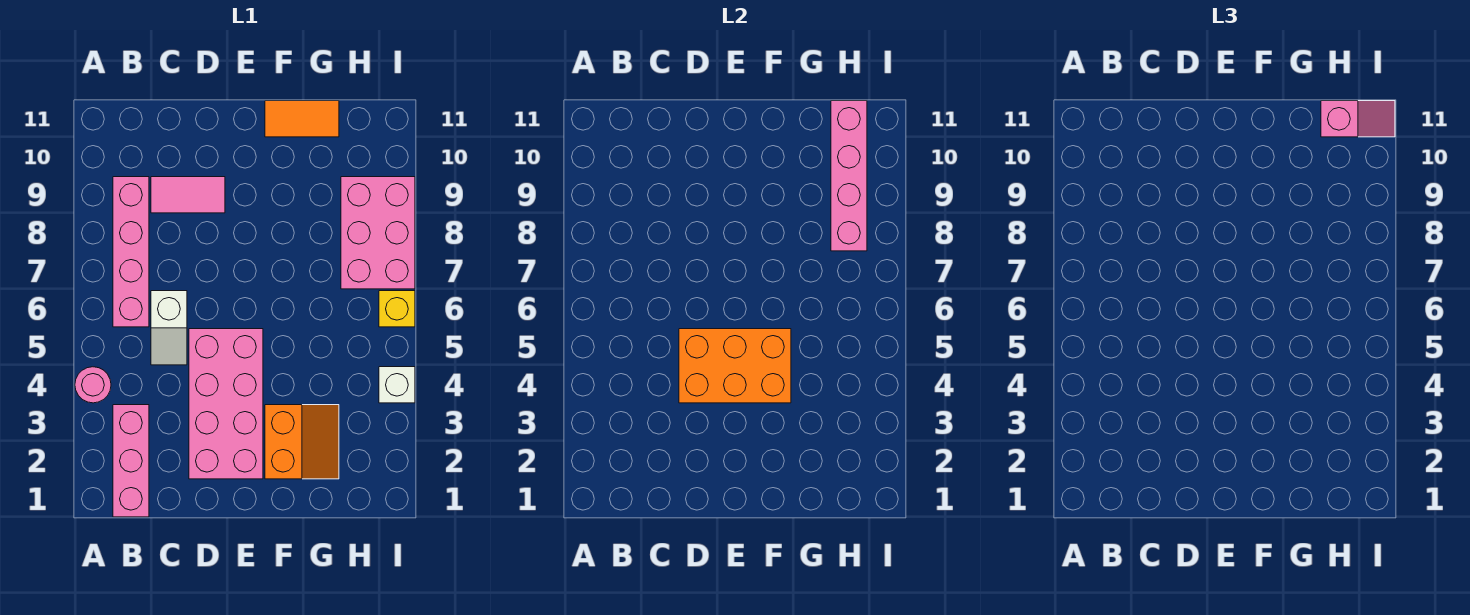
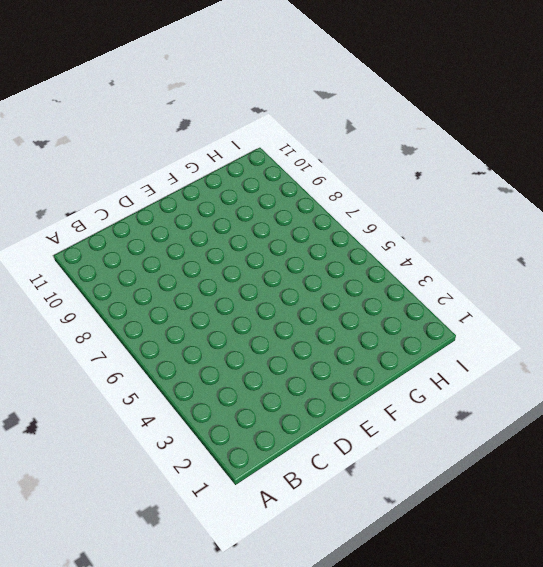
none -> pink round brick A4 level 1
none -> pink brick B1:B3 level 1
none -> pink brick B6:B9 level 1

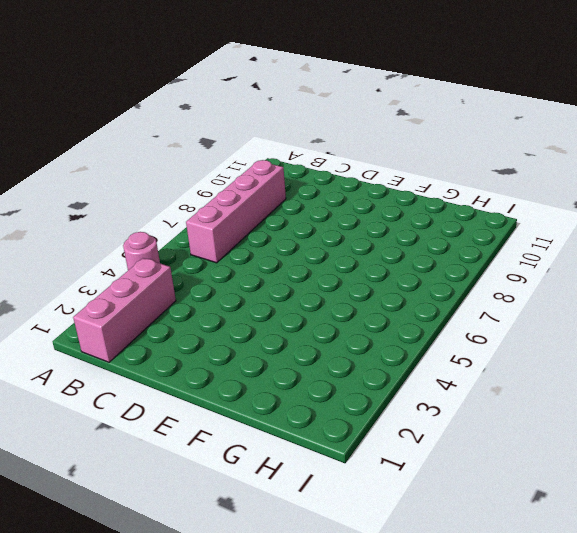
none -> white slope C5:C6 level 1 top 6
none -> pink tile C9:D9 level 1
none -> pink brick D2:E5 level 1

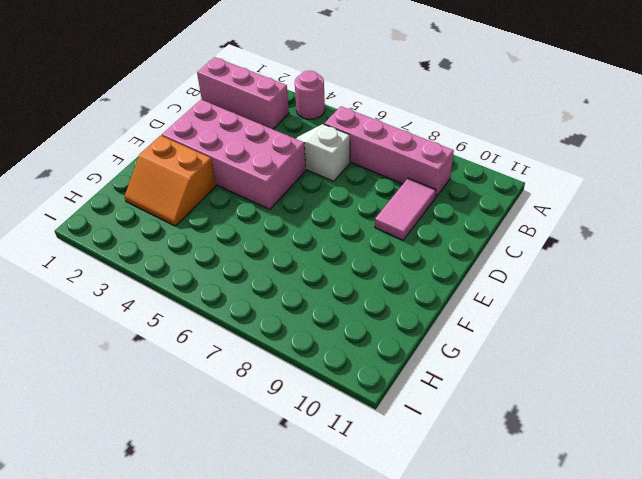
none -> orange tile F11:G11 level 1
none -> pink brick H7:I9 level 1
none -> white brick I4 level 1

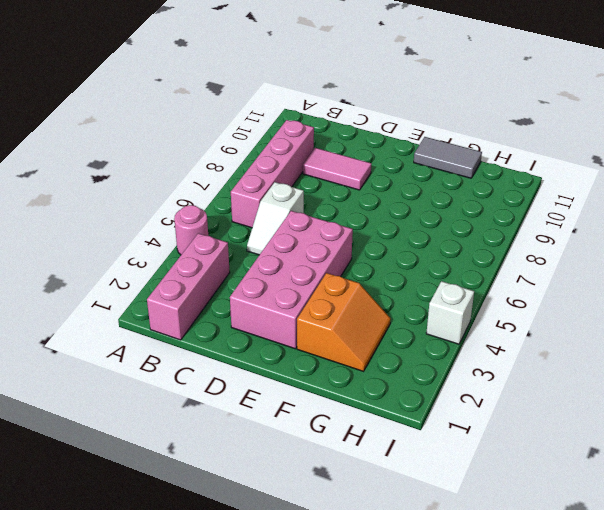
grey tile F11:G11 level 1 -> orange tile F11:G11 level 1
none -> pink brick H7:I9 level 1
none -> yellow brick I6 level 1
none -> orange brick D4:F5 level 2

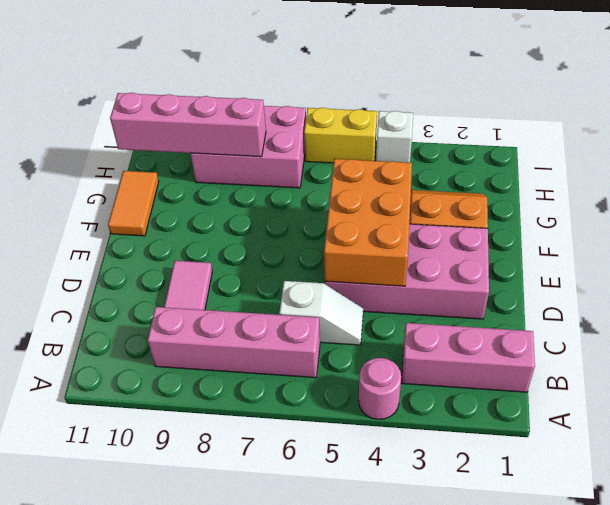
yellow brick I5:I6 level 1 -> yellow brick I6 level 1
none -> pink slope H11:I11 level 3 top H

